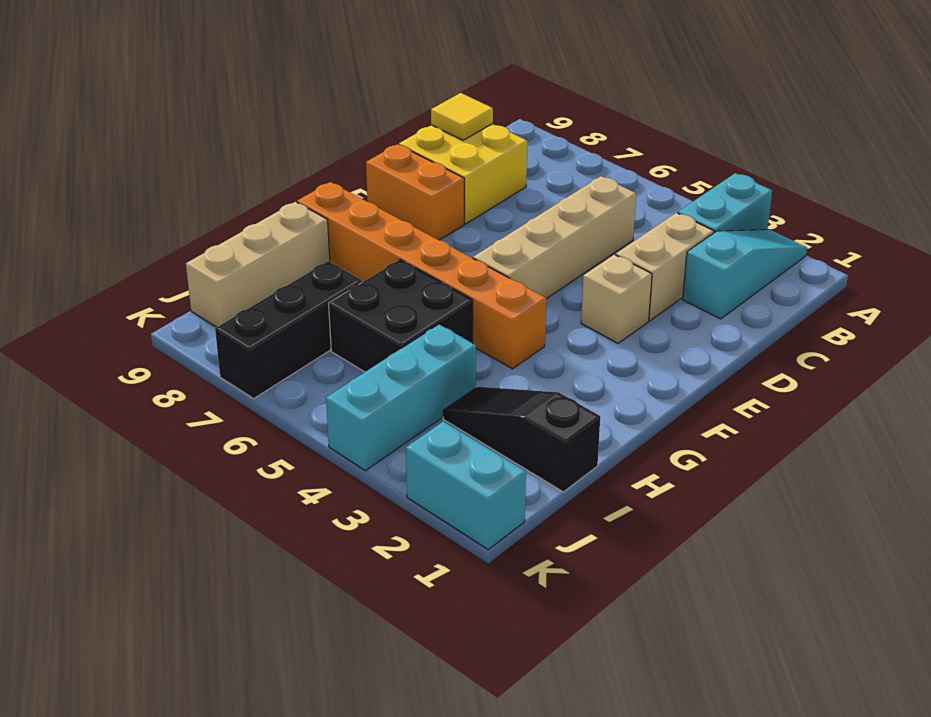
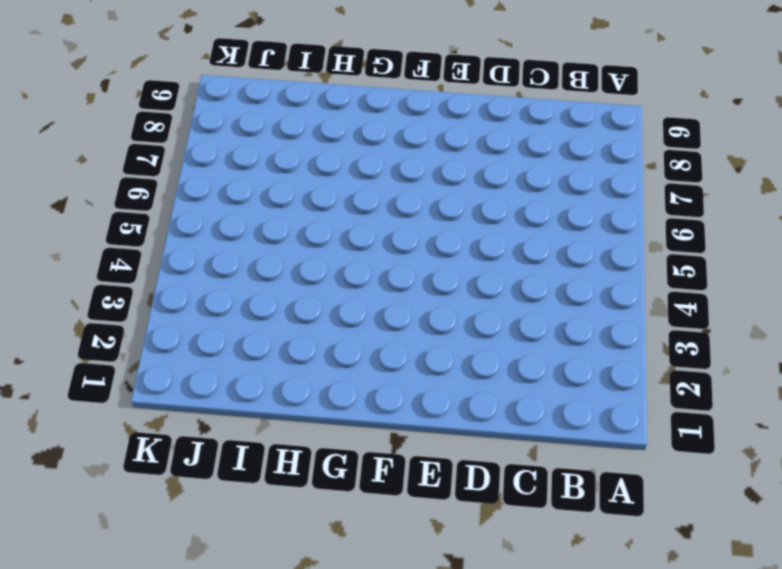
none -> cyan slope A2:C2 level 1 top C
none -> cyan brick A3:B3 level 1
none -> tan brick C3:D3 level 1

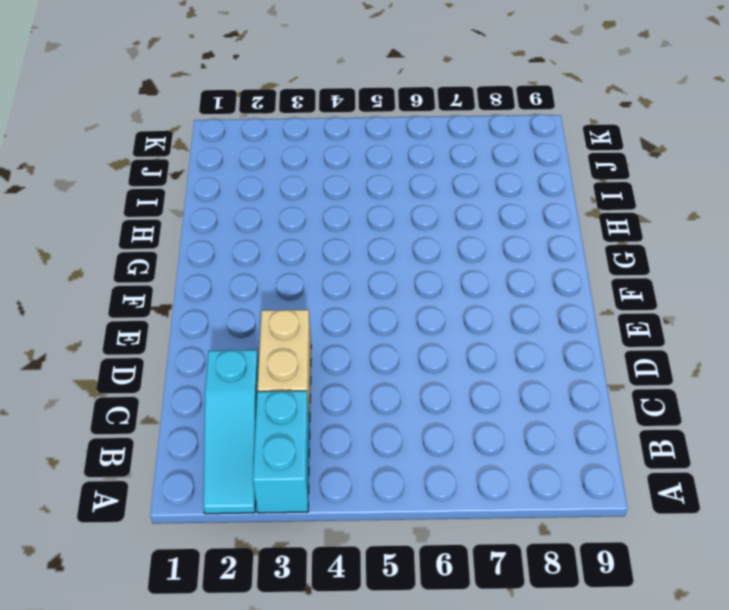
none -> tan brick C5:F5 level 1
none -> yellow brick C8:D9 level 1
none -> tan brick E3 level 1

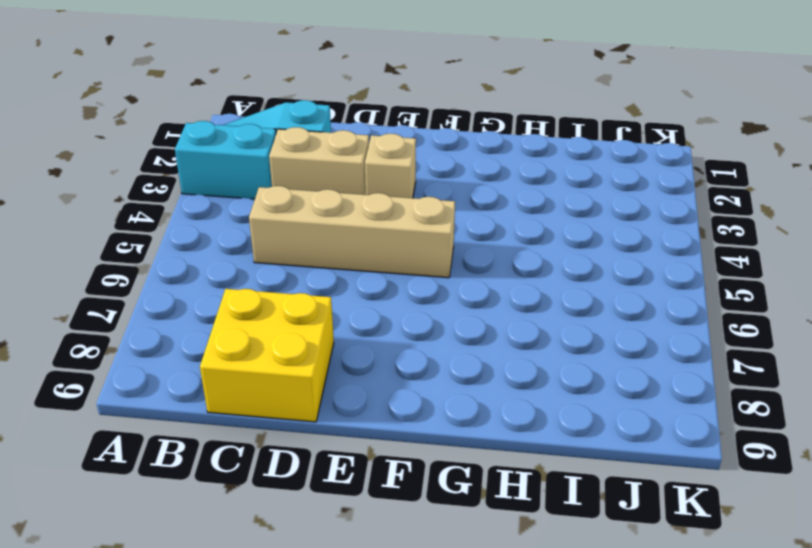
none -> orange brick E8:E9 level 1
none -> orange brick G4:G9 level 1
none -> black brick H5:I6 level 1

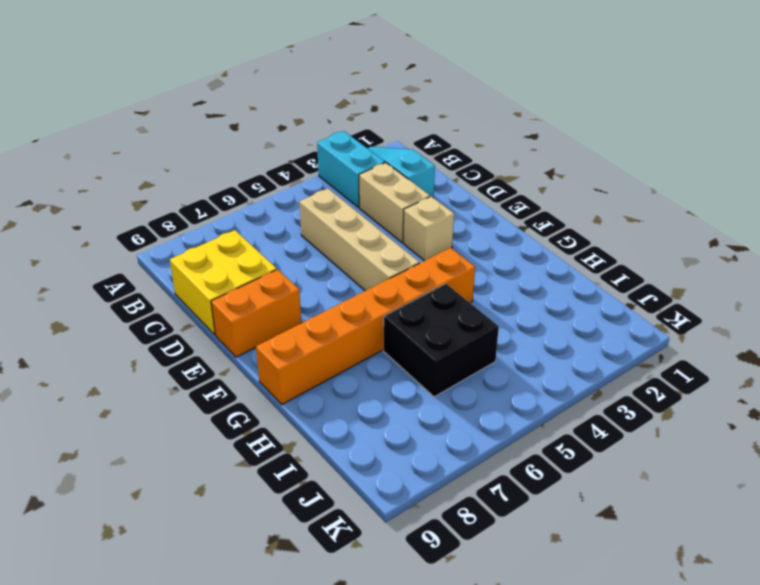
none -> tan brick H9:J9 level 1
none -> black slope I1:I3 level 1 top 1
none -> cyan brick I4:K4 level 1

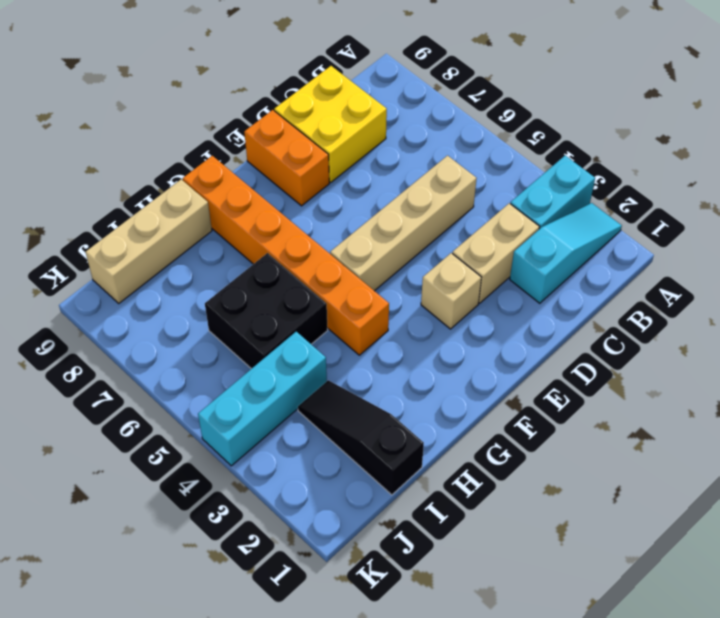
none -> black brick I7:K7 level 1
none -> cyan brick K1:K2 level 1
none -> yellow tile C9 level 2

